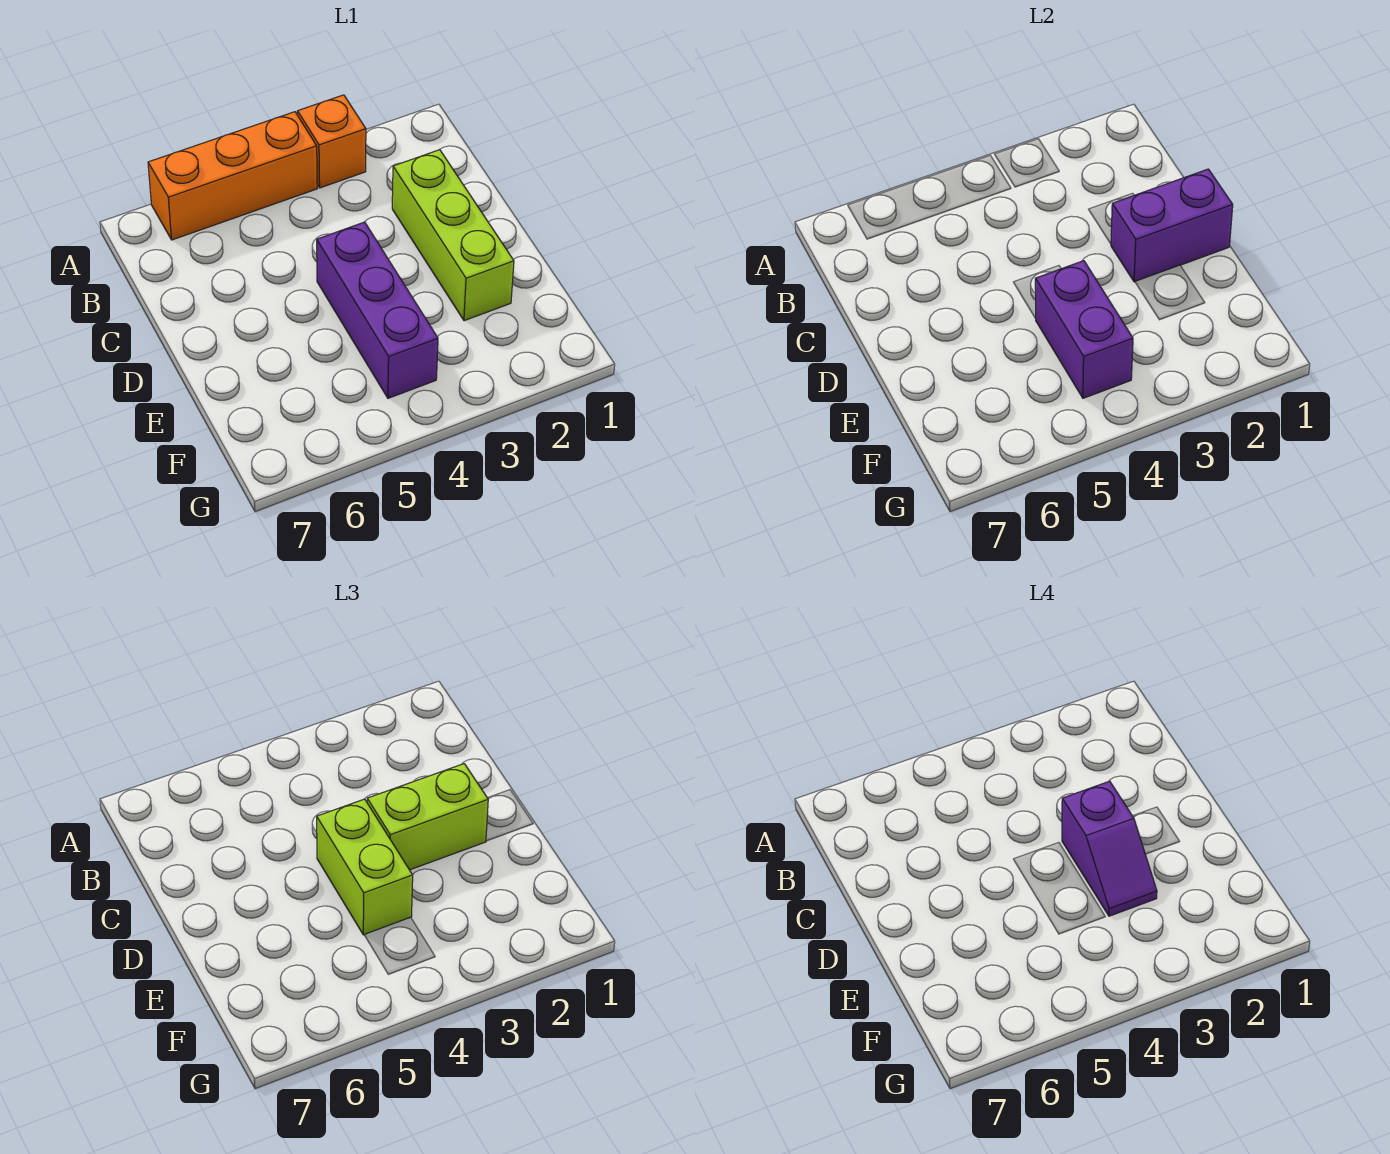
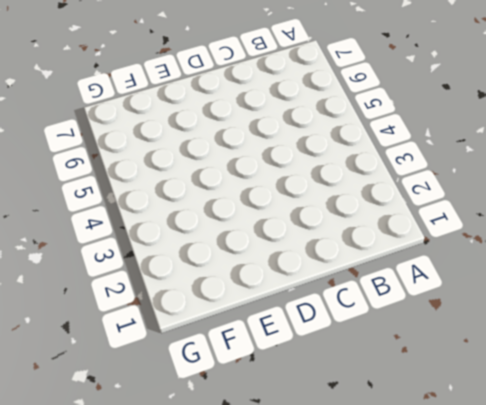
none -> orange brick A3 level 1
none -> orange brick A4:A6 level 1

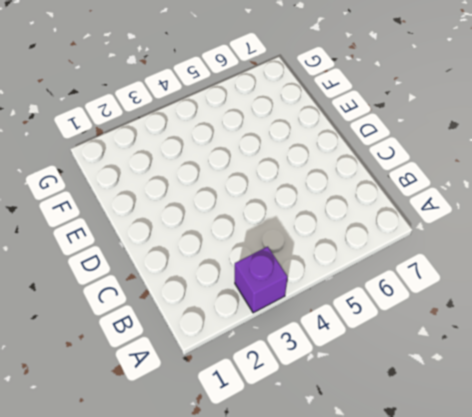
purple brick A3 level 1 -> orange brick A3 level 1
none -> orange brick A4:A6 level 1
none -> lime brick C2:E2 level 1

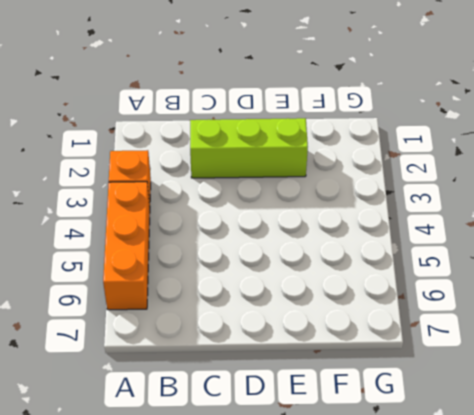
none -> purple brick D4:F4 level 1
none -> purple brick D1:D2 level 2

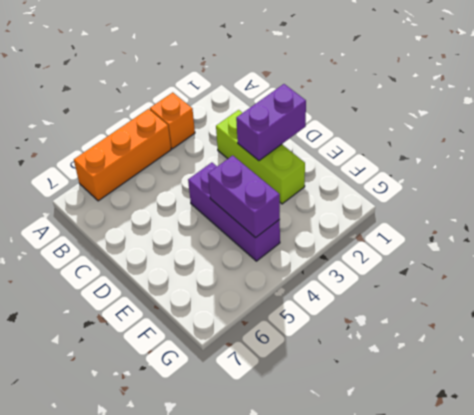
none -> lime brick D2:D3 level 3
none -> lime brick D4:E4 level 3

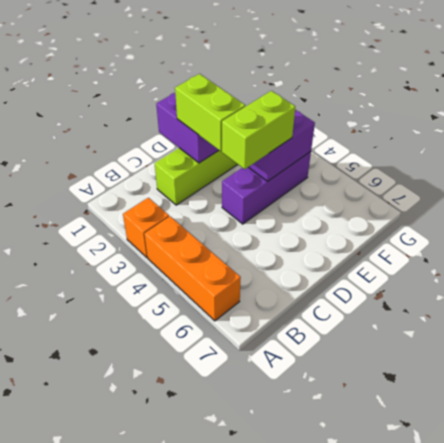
none -> purple slope D3:E3 level 4 top D

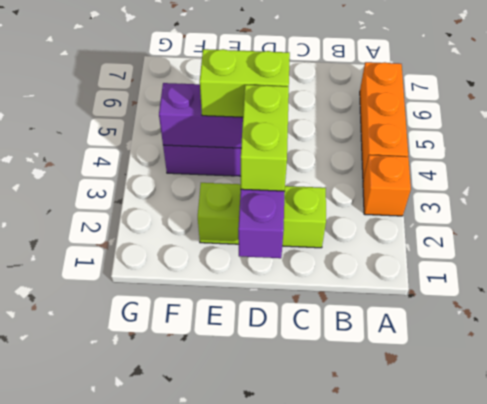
none -> purple slope D3:E3 level 4 top D

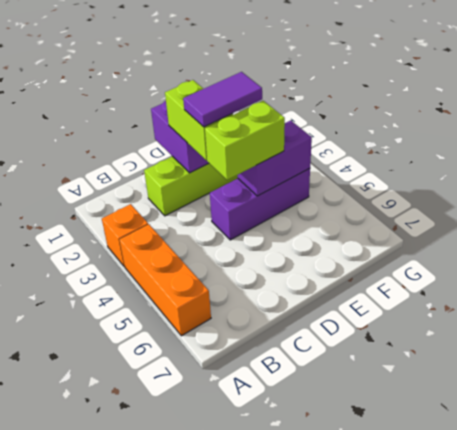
purple tile D3:E3 level 4 -> purple slope D3:E3 level 4 top D

